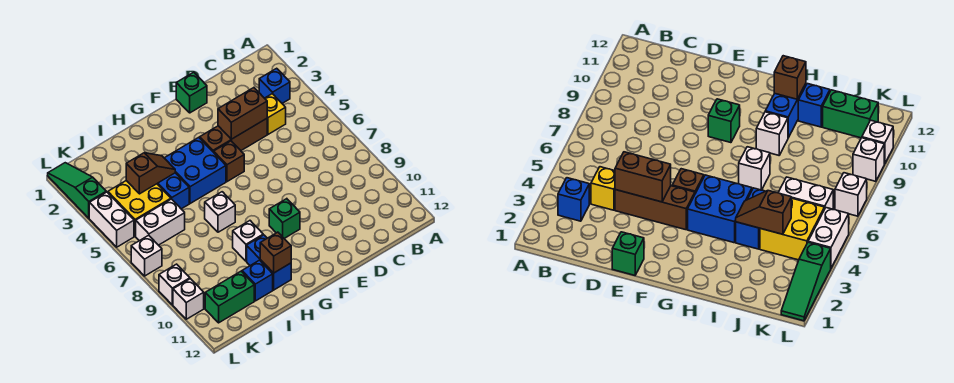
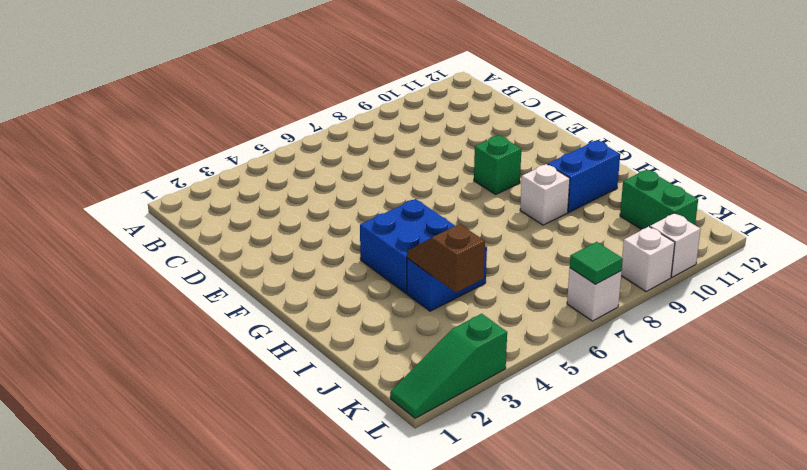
green tile L7 level 2 -> none
none -> blue brick B3 level 1
none -> yellow brick C4 level 1
none -> brown brick D4:F4 level 1

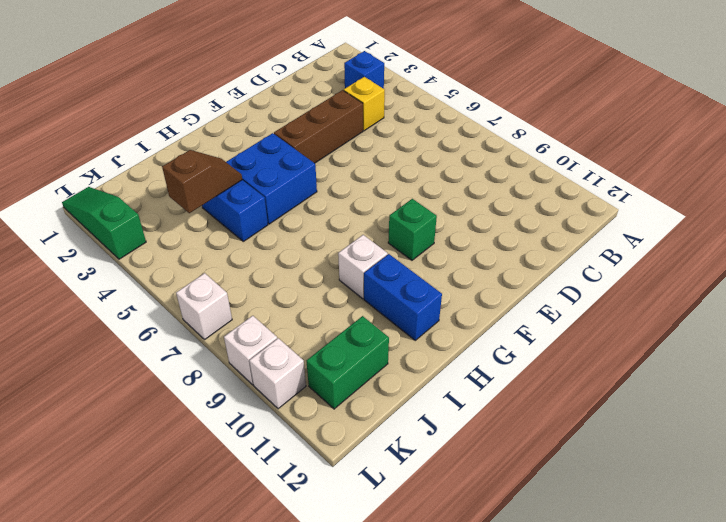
none -> green brick E1 level 1
none -> brown brick F5 level 1
none -> white brick H7 level 1

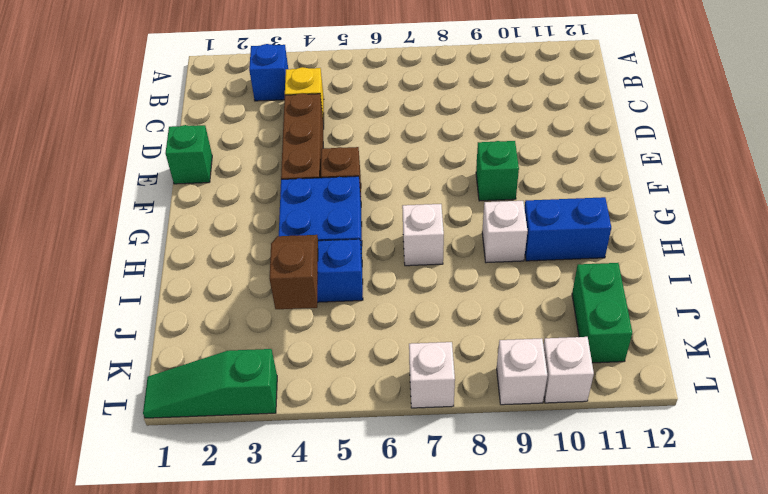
none -> blue brick I11 level 1
none -> yellow brick J4:K5 level 1
none -> white brick J6:K6 level 1

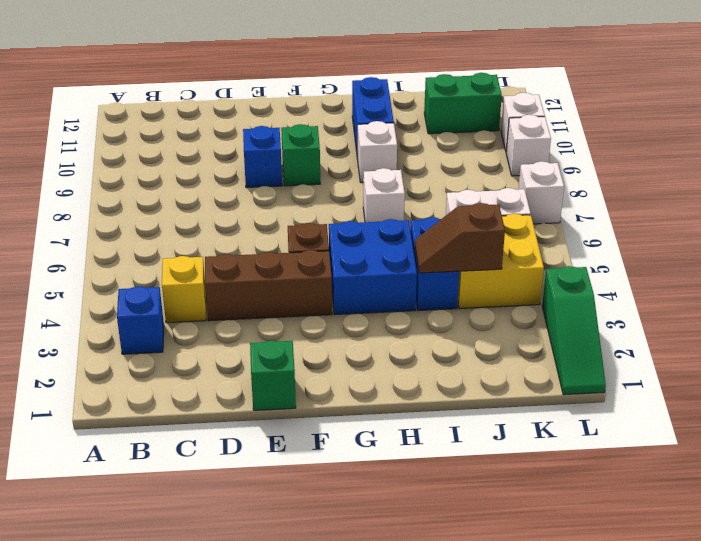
blue brick E9 level 1 -> blue brick I11 level 1
none -> white brick L4:L5 level 1
none -> brown brick D4:E4 level 2
none -> brown brick H11 level 2

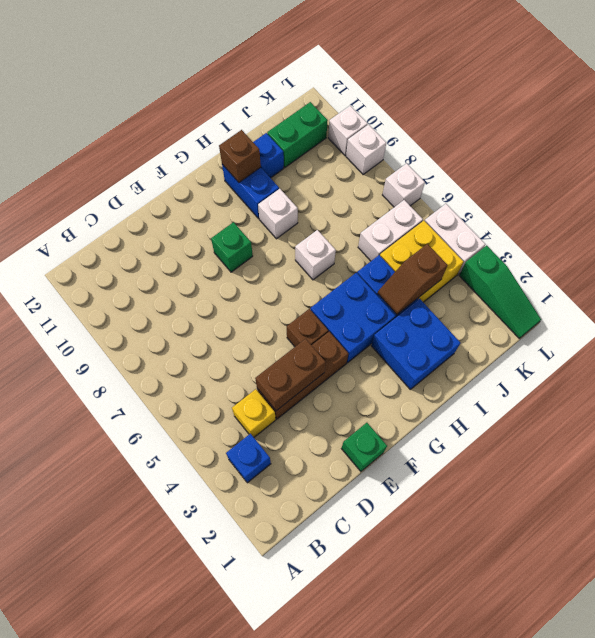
blue brick H2:I3 level 1 -> none

